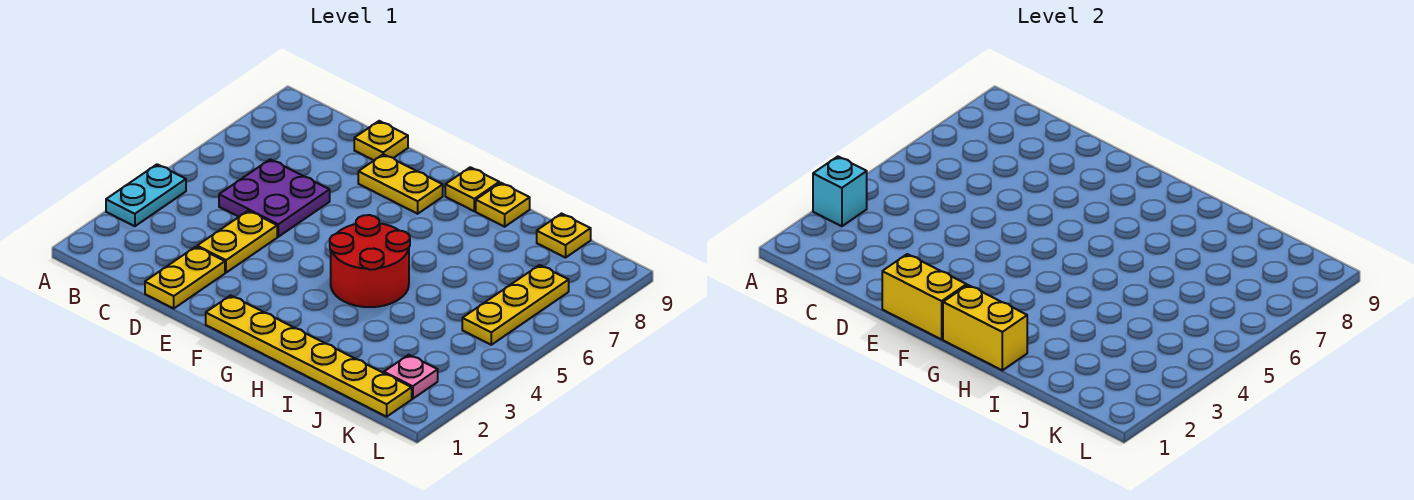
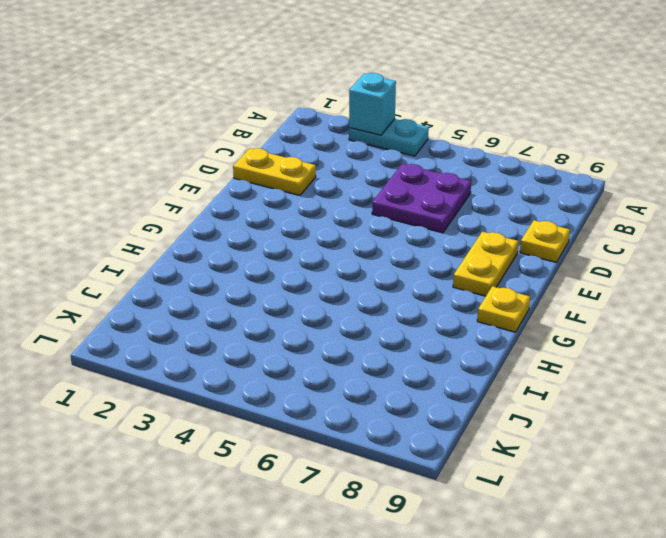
none -> yellow plate D3:D4 level 1
none -> yellow plate F1:K1 level 1
none -> red round brick G4:H5 level 1

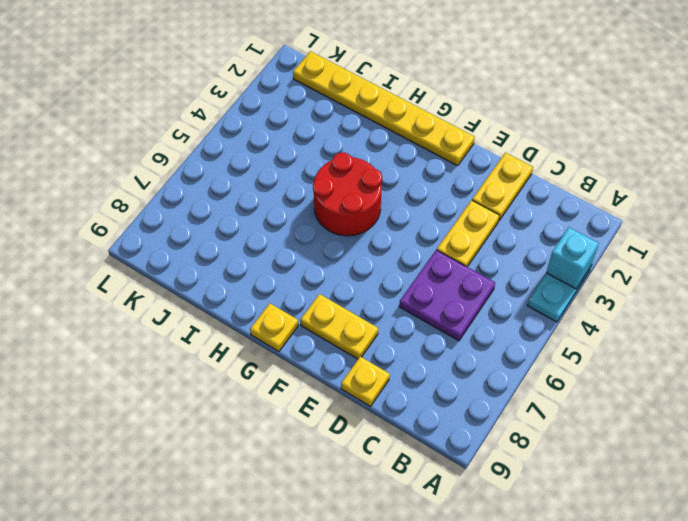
none -> yellow plate H9 level 1
none -> yellow plate J9 level 1
none -> pink plate K2 level 1

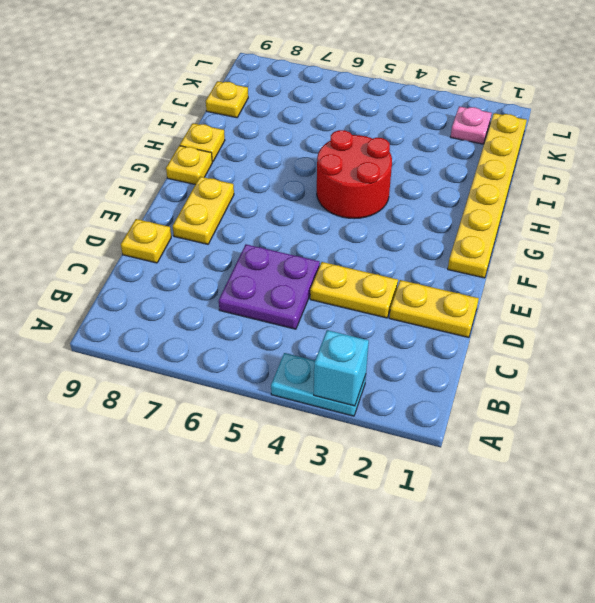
none -> yellow plate K5:K7 level 1
none -> yellow brick E1:F1 level 2
none -> yellow brick G1:H1 level 2

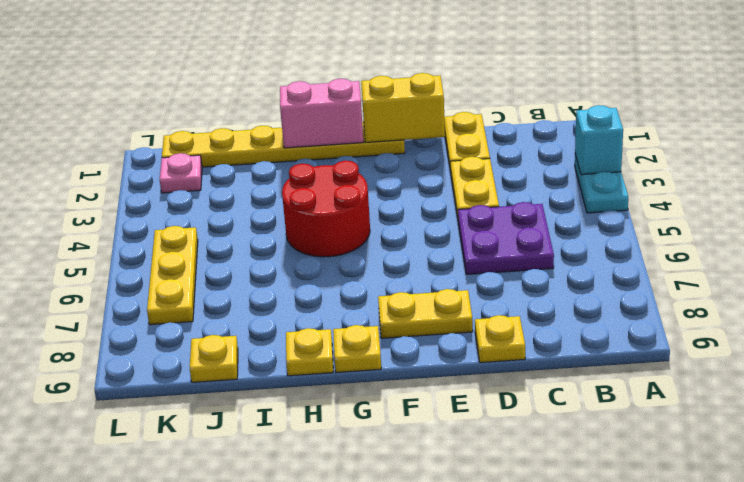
pink brick G1:H1 level 2 -> yellow brick G1:H1 level 2

